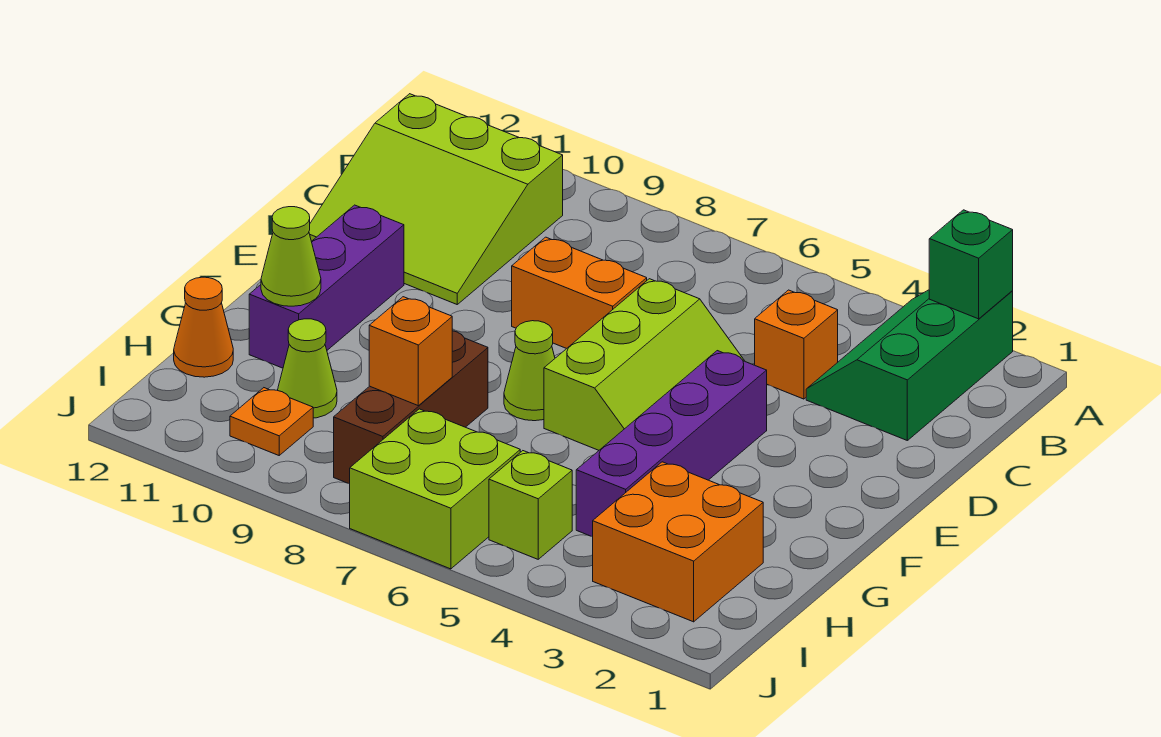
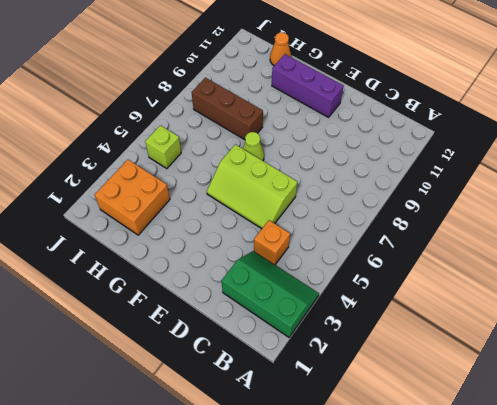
none -> lime slope B10:D12 level 1 top B
none -> orange brick D7:D8 level 1
none -> purple brick E4:H4 level 1

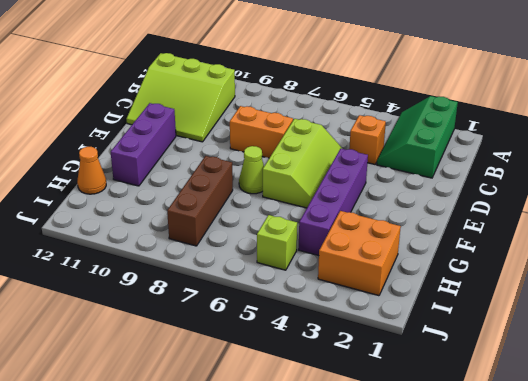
none -> lime cone H10 level 1
none -> lime brick I6:J7 level 1
none -> orange plate I10 level 1

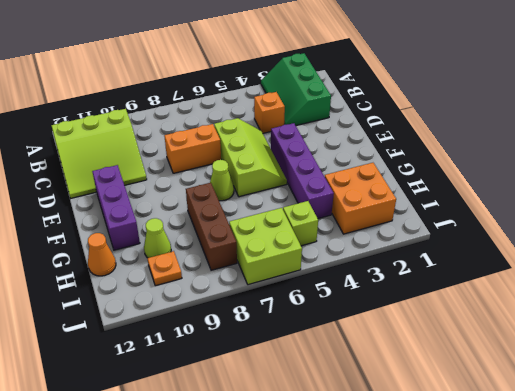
none -> green brick A2 level 2
none -> lime cone G11 level 2
none -> orange brick H8 level 2

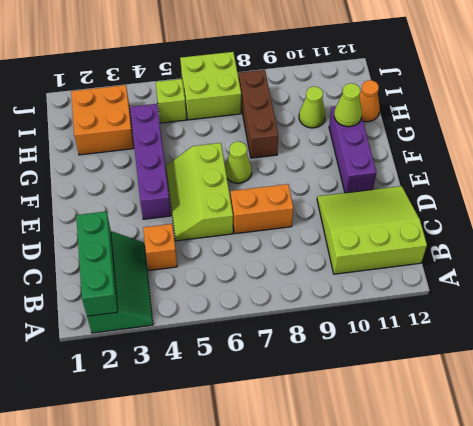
green brick A2:C2 level 2 -> green brick A2 level 2
none -> orange plate I10 level 1
none -> orange brick H8 level 2

